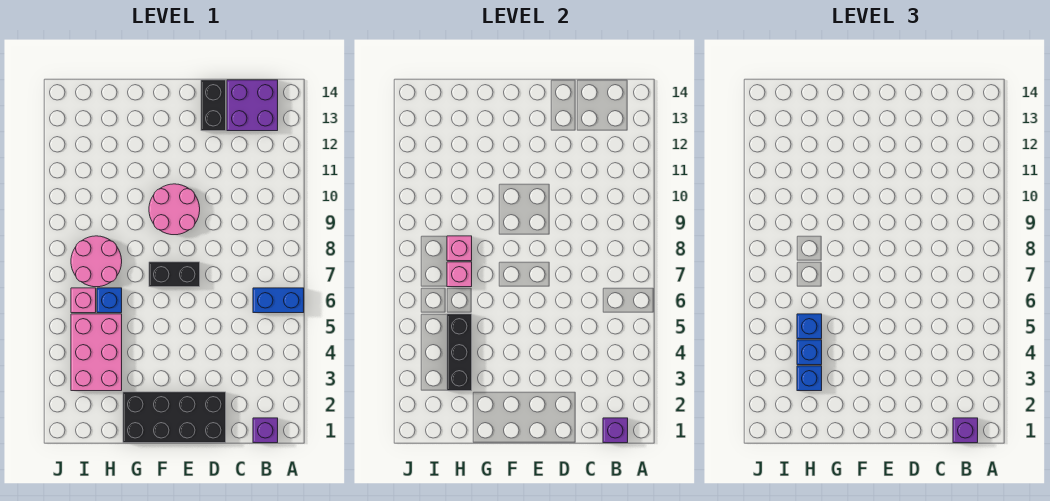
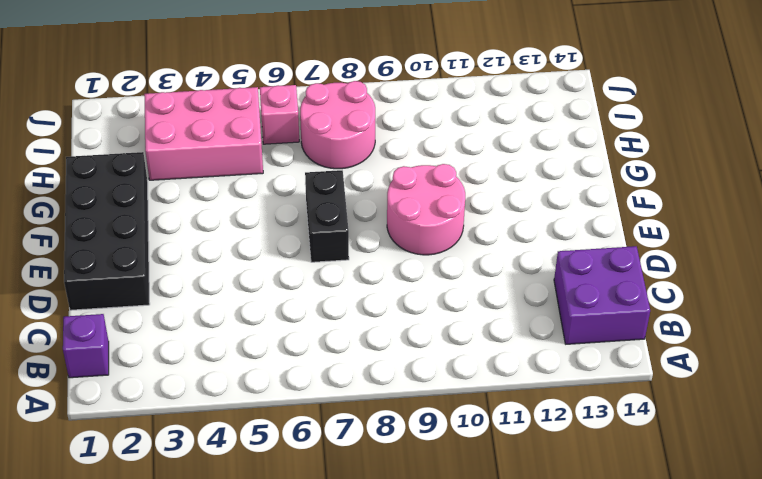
none -> blue brick A6:B6 level 1
none -> black brick D13:D14 level 1
none -> blue brick H6 level 1

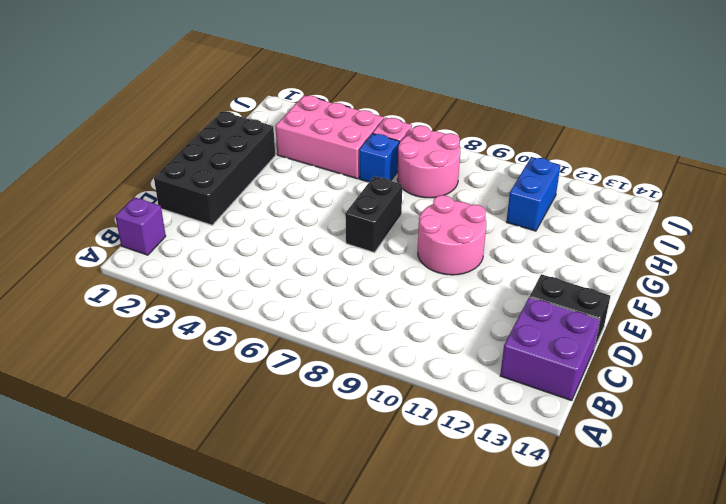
blue brick H11:I11 level 1 -> blue brick A6:B6 level 1
none -> purple brick B1 level 2
none -> black brick H3:H5 level 2
none -> pink brick H7 level 2

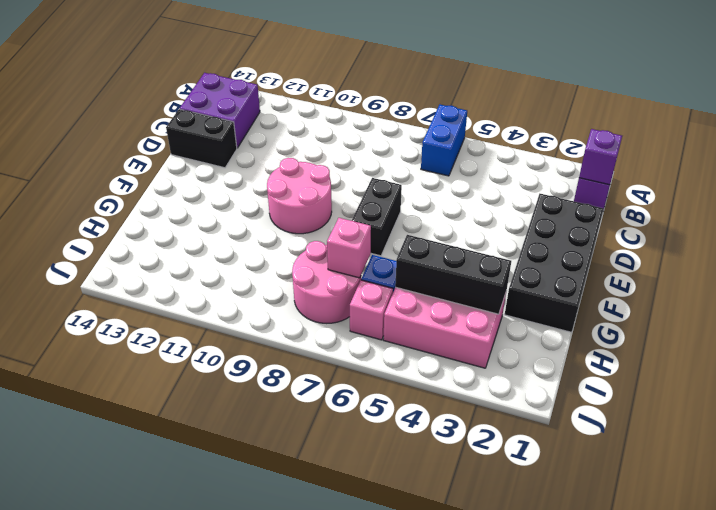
none -> pink brick H8 level 2
none -> purple brick B1 level 3
none -> blue brick H3 level 3

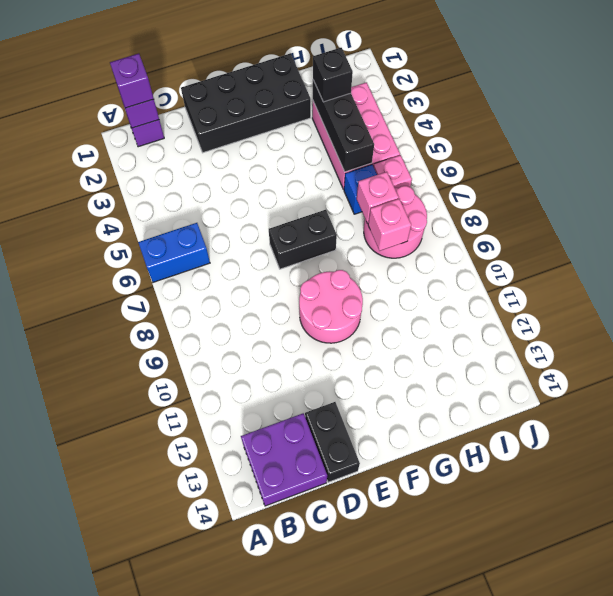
black brick H3 level 3 -> blue brick H3 level 3
none -> blue brick H4 level 3
none -> blue brick H5 level 3

